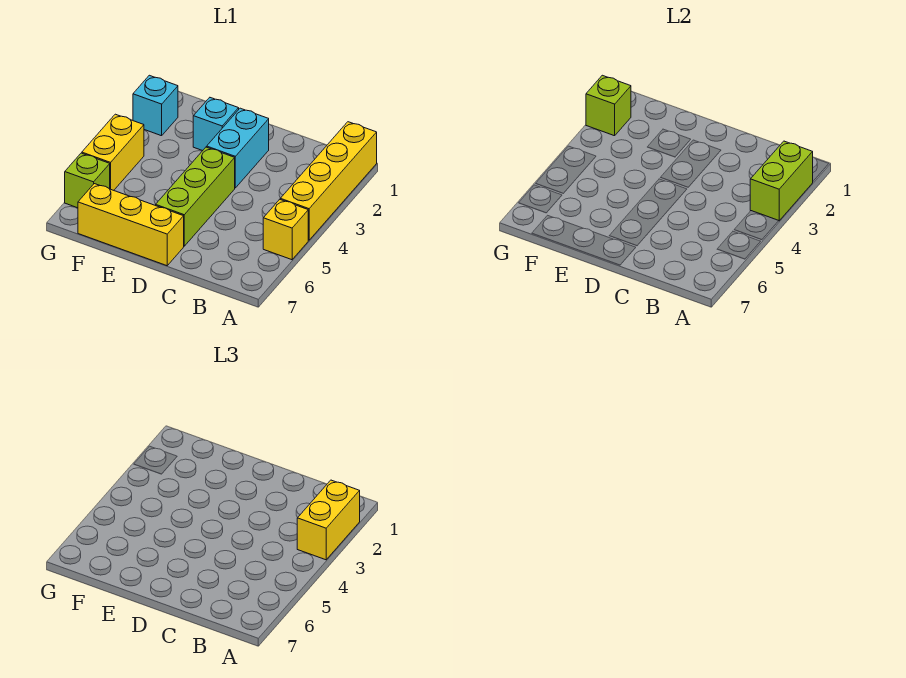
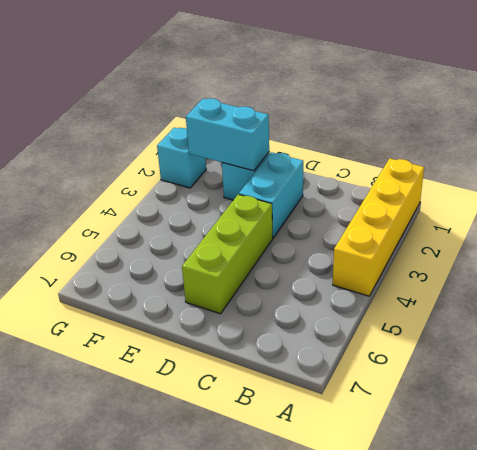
cyan brick E2:F2 level 2 -> none
none -> yellow brick A5 level 1
none -> yellow brick D7:F7 level 1
none -> yellow brick G4:G5 level 1

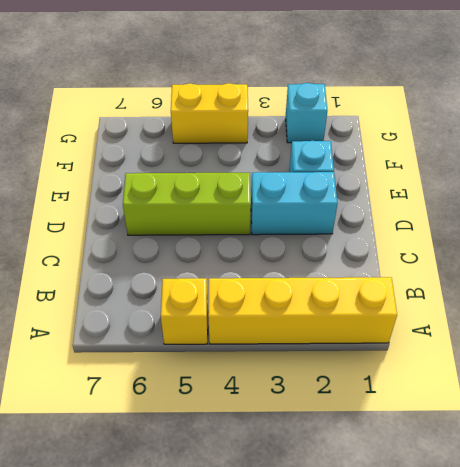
none -> yellow brick D7:F7 level 1
none -> lime brick G6 level 1
none -> lime brick A2:A3 level 2

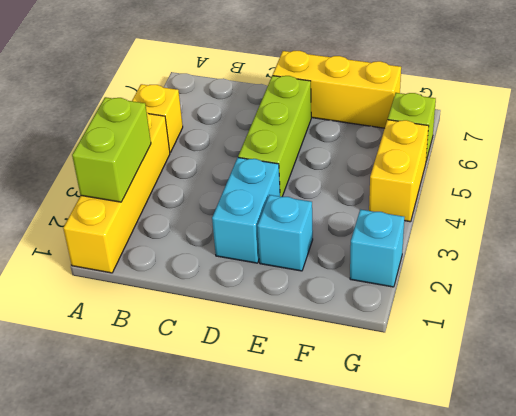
none -> lime brick G2 level 2
none -> yellow brick A2:A3 level 3

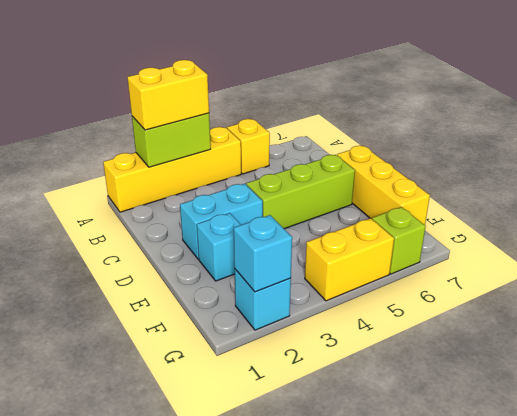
cyan brick G2 level 2 -> lime brick G2 level 2

